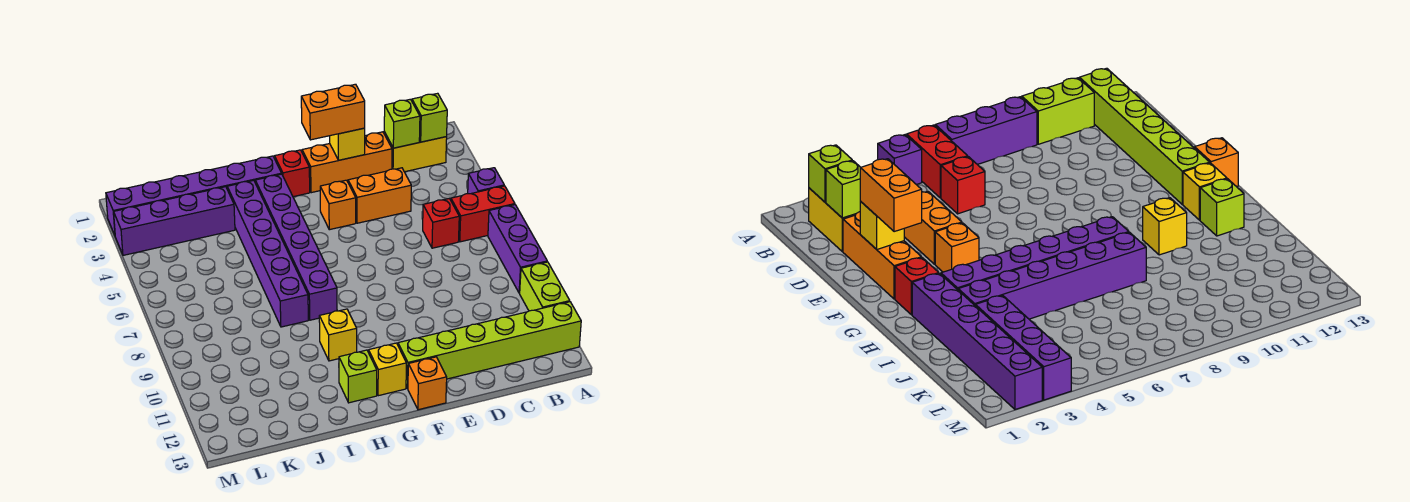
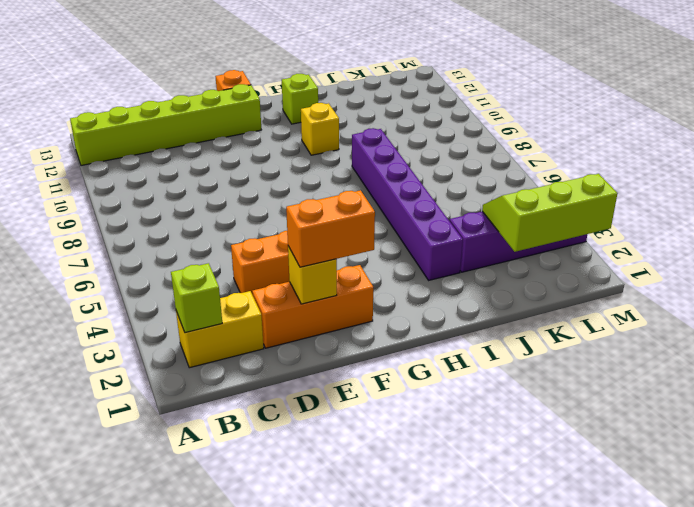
lime slope K2:M3 level 2 top 2 -> none
none -> purple brick A5 level 1
none -> red brick A6:B6 level 1
none -> purple brick A7:A9 level 1

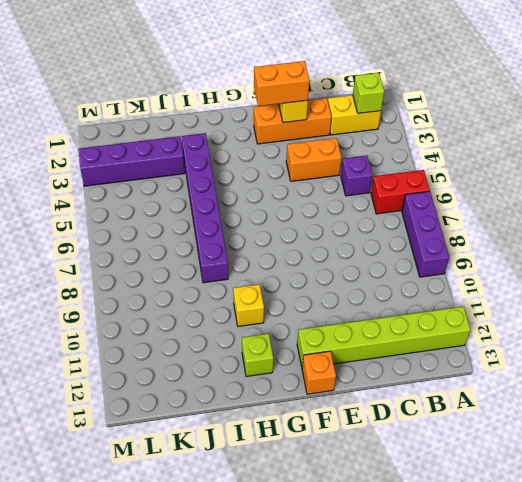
purple brick C5 level 1 -> purple brick A5 level 1
none -> lime brick A10:A11 level 1
none -> red brick C6 level 1
none -> orange brick F4 level 1

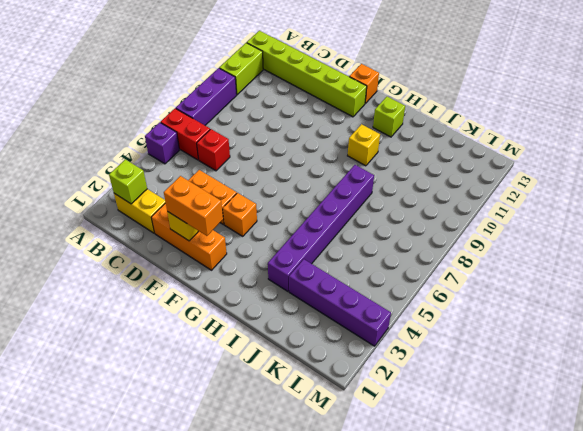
none -> red brick G2 level 1
none -> yellow brick G12 level 1
none -> purple brick H2:M2 level 1

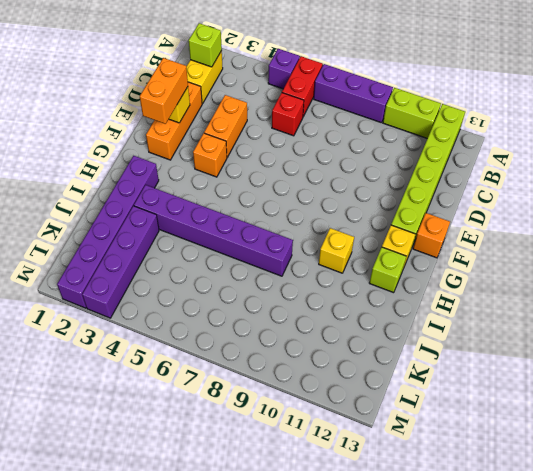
none -> red brick G2 level 1
none -> purple brick H3:H8 level 1
none -> lime brick C2 level 2

